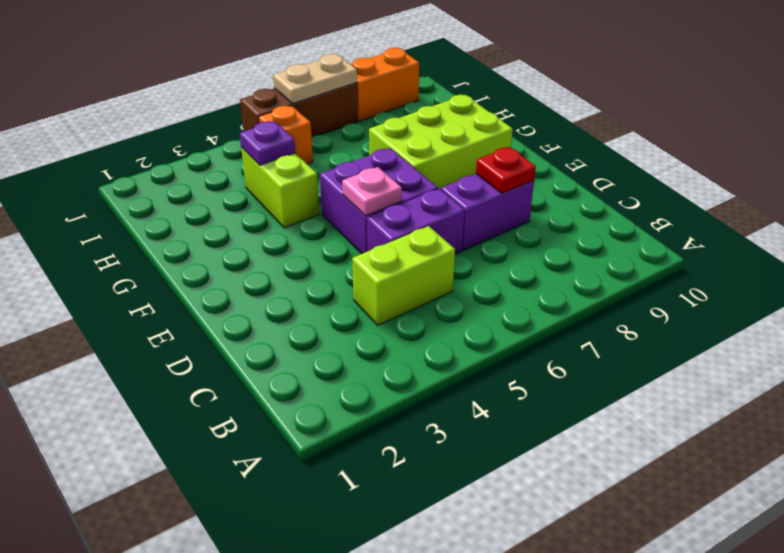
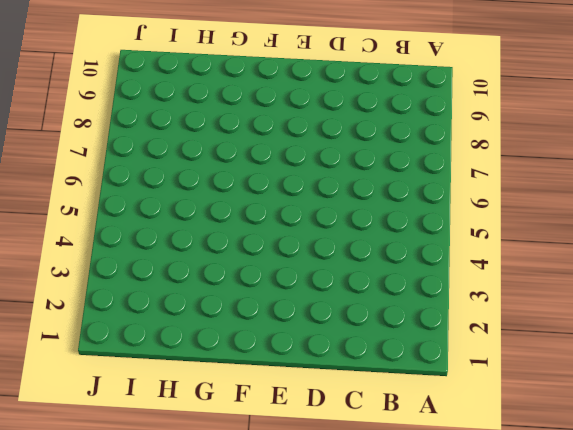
none -> lime brick C4:C5 level 1
none -> purple brick D5:D6 level 1
none -> purple brick D7:D8 level 1

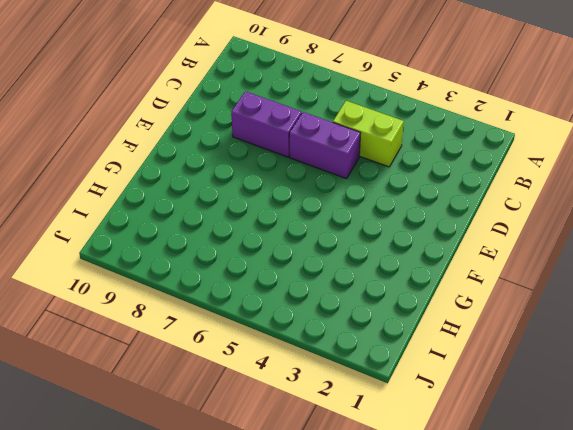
none -> purple brick E5:F6 level 1
none -> lime brick F7:G9 level 1
none -> lime brick G4:H4 level 1

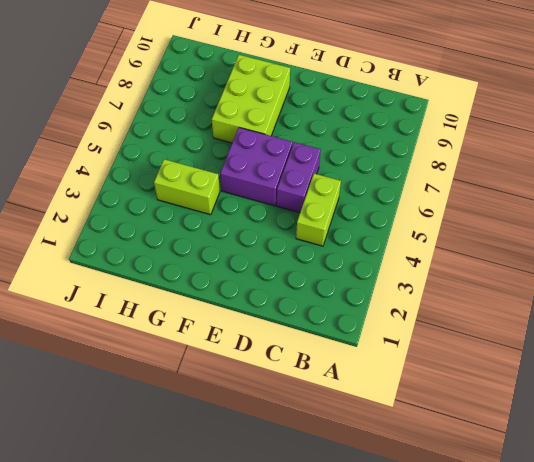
none -> purple brick D7:D8 level 1
none -> orange brick I5 level 1
none -> brown brick J5:J7 level 1

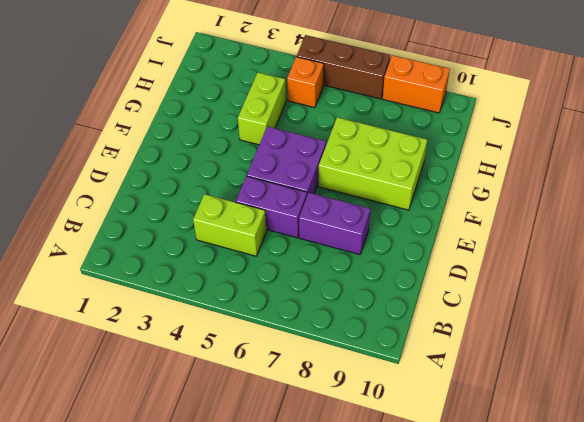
none -> red plate D8 level 2
none -> pink plate E5 level 2
none -> purple plate H4 level 2

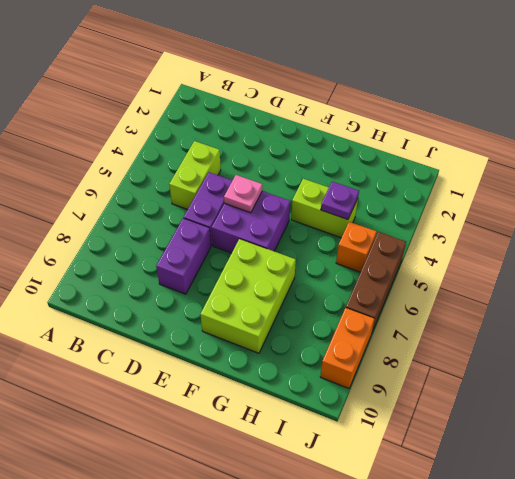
none -> red plate D8 level 2
none -> tan plate J6:J7 level 2

